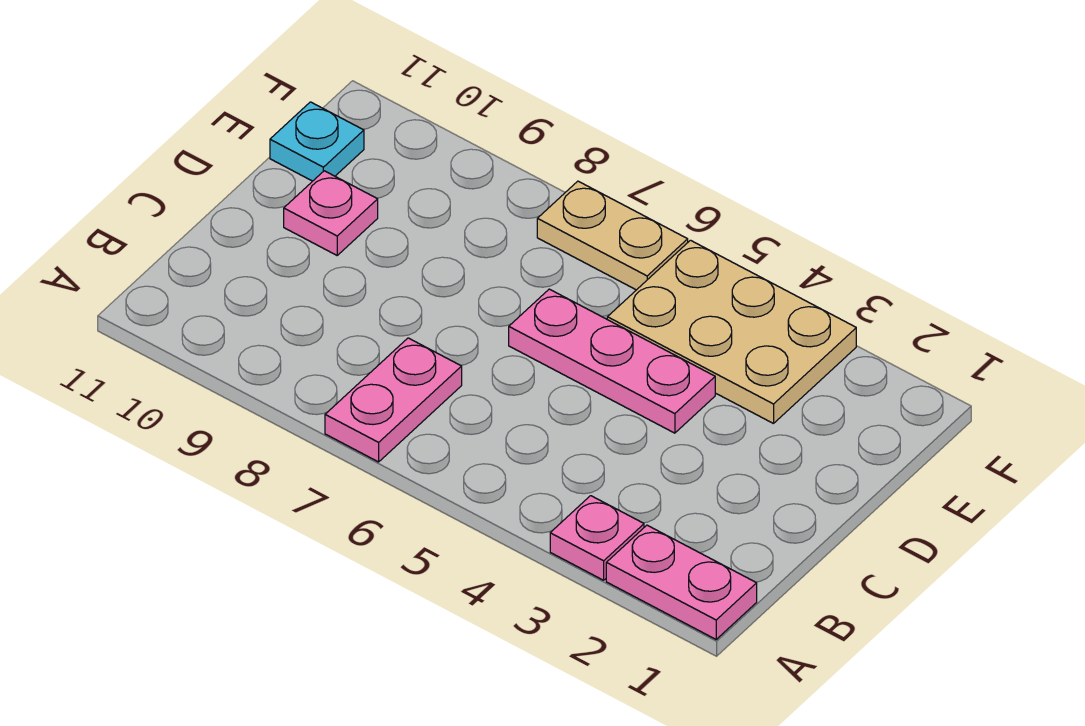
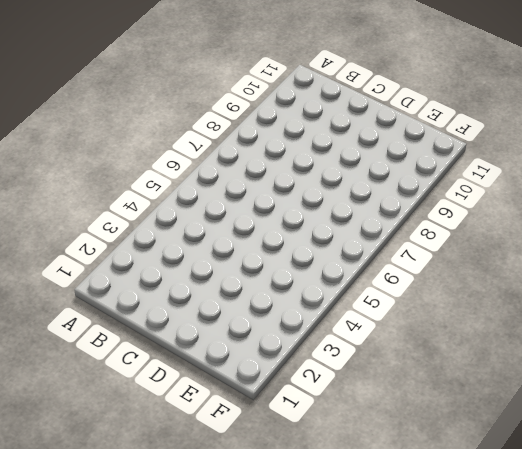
none -> pink plate A1:A2 level 1
none -> pink plate A3 level 1

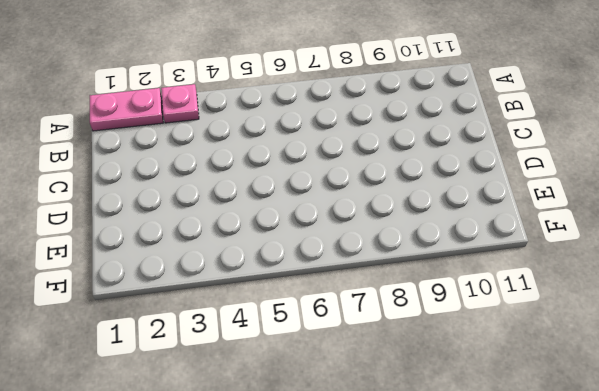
none -> pink plate A7:B7 level 1
none -> pink plate D4:D6 level 1

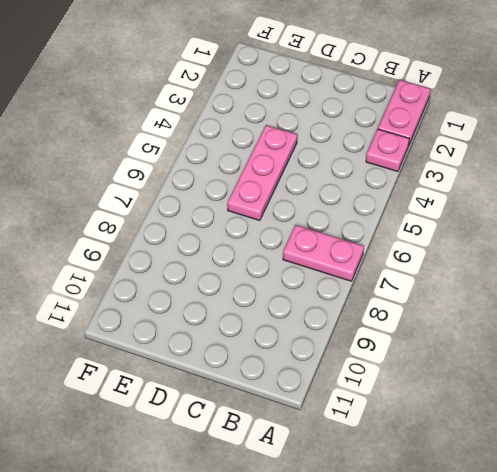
none -> pink plate D10 level 1
none -> tan plate E3:F5 level 1

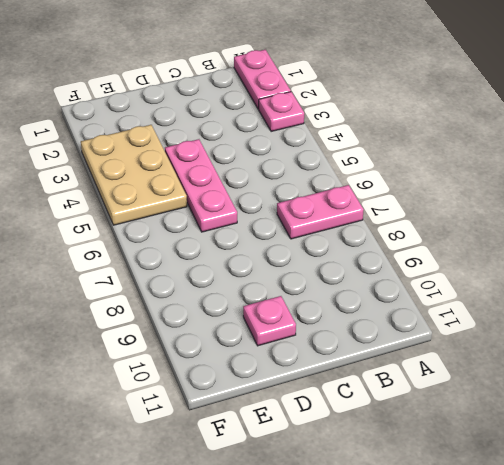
none -> cyan plate E11 level 1
none -> tan plate F6:F7 level 1

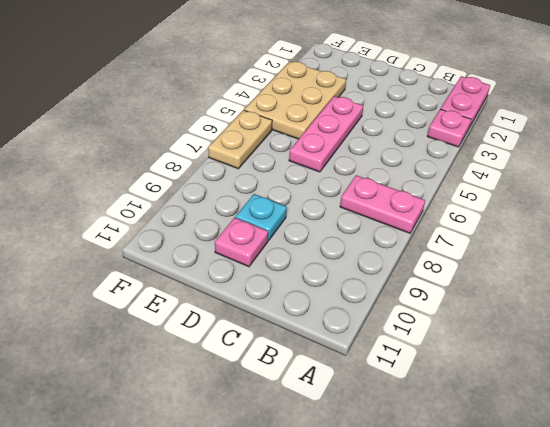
cyan plate D9 level 1 -> cyan plate E11 level 1

